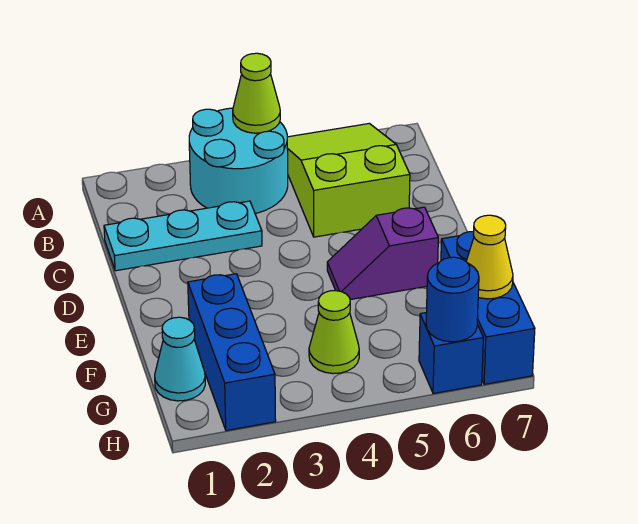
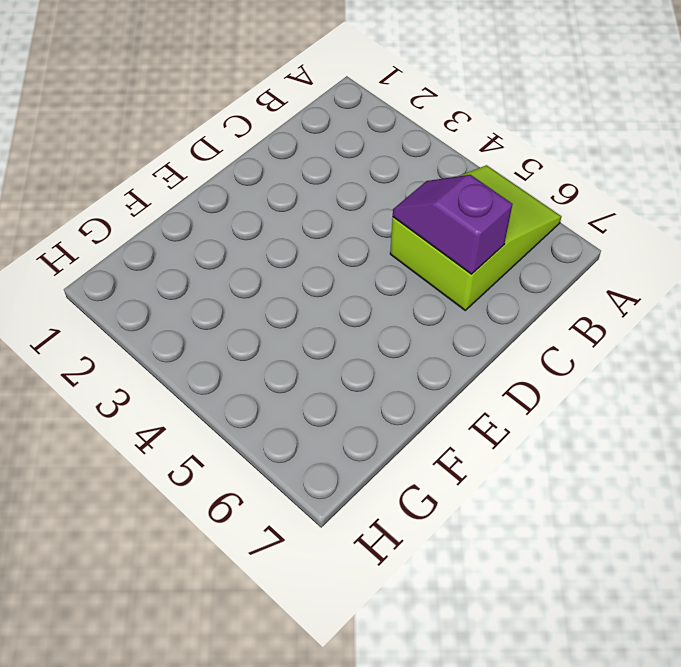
purple slope C5:C6 level 2 top 6 -> purple slope E5:E6 level 1 top 6
none -> cyan round brick A3:B4 level 1
none -> cyan plate C1:C3 level 1
none -> blue brick F2:H2 level 1

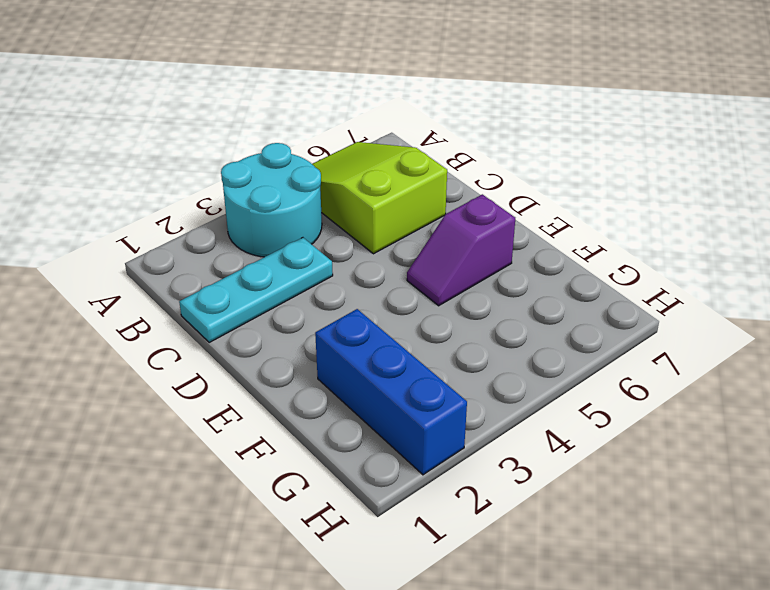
none -> blue brick F7:H7 level 1
none -> cyan cone G1 level 1
none -> lime cone G4 level 1

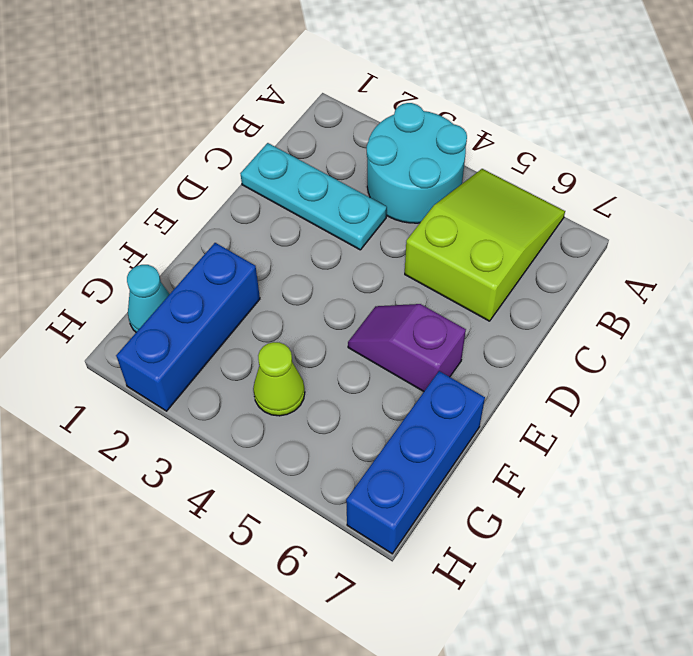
none -> blue brick H6 level 1
none -> lime cone A4 level 2
none -> yellow cone G7 level 2

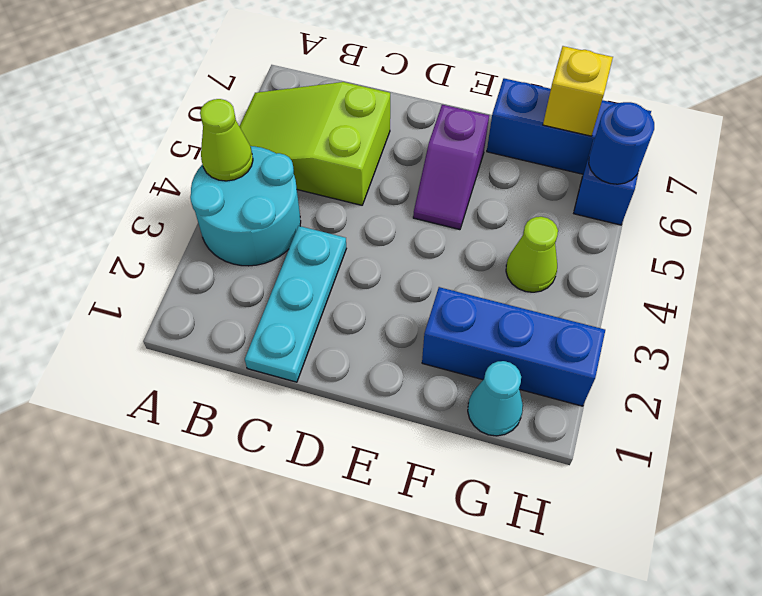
yellow brick G7 level 2 -> yellow cone G7 level 2

